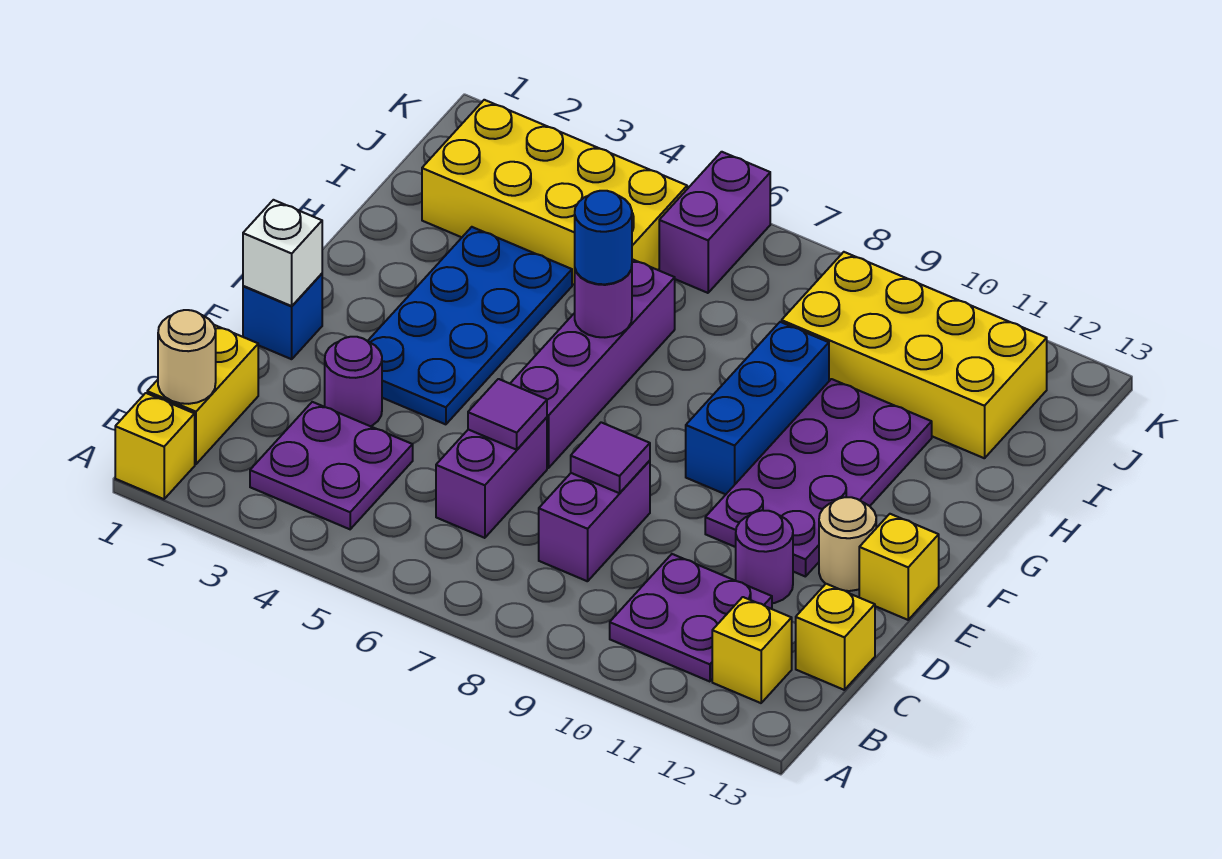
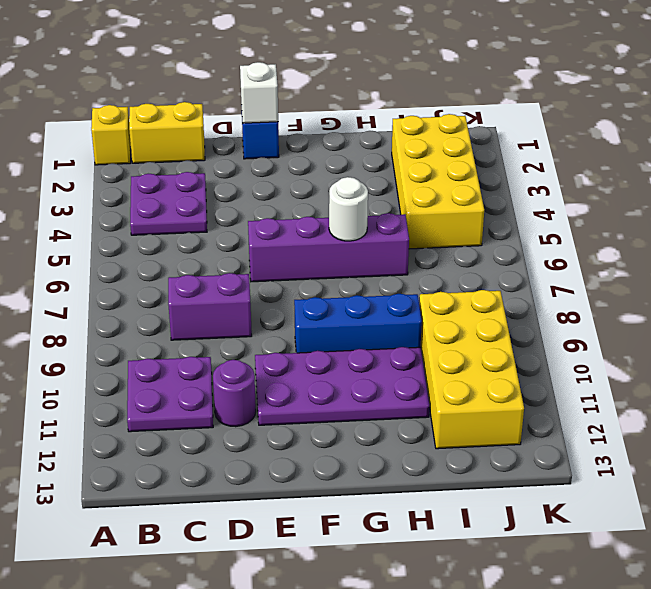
white round brick G6 level 2 -> purple round brick G6 level 2
none -> yellow brick B12 level 1
none -> purple brick C6:D6 level 1
none -> yellow brick C13 level 1

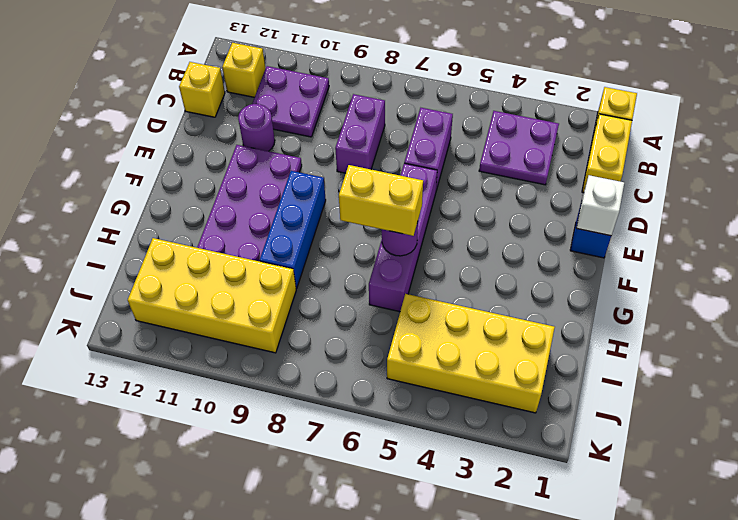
yellow brick G6:G7 level 3 -> blue round brick G6 level 3
none -> purple round brick D3 level 1
none -> blue plate E3:H4 level 1
none -> tan round brick E12 level 1

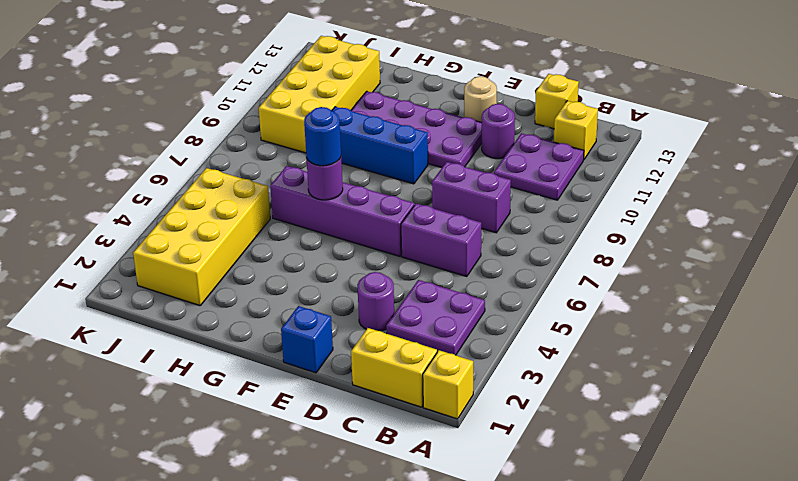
none -> blue plate E3:H4 level 1
none -> yellow brick E13 level 1
none -> purple brick J6:K6 level 1

